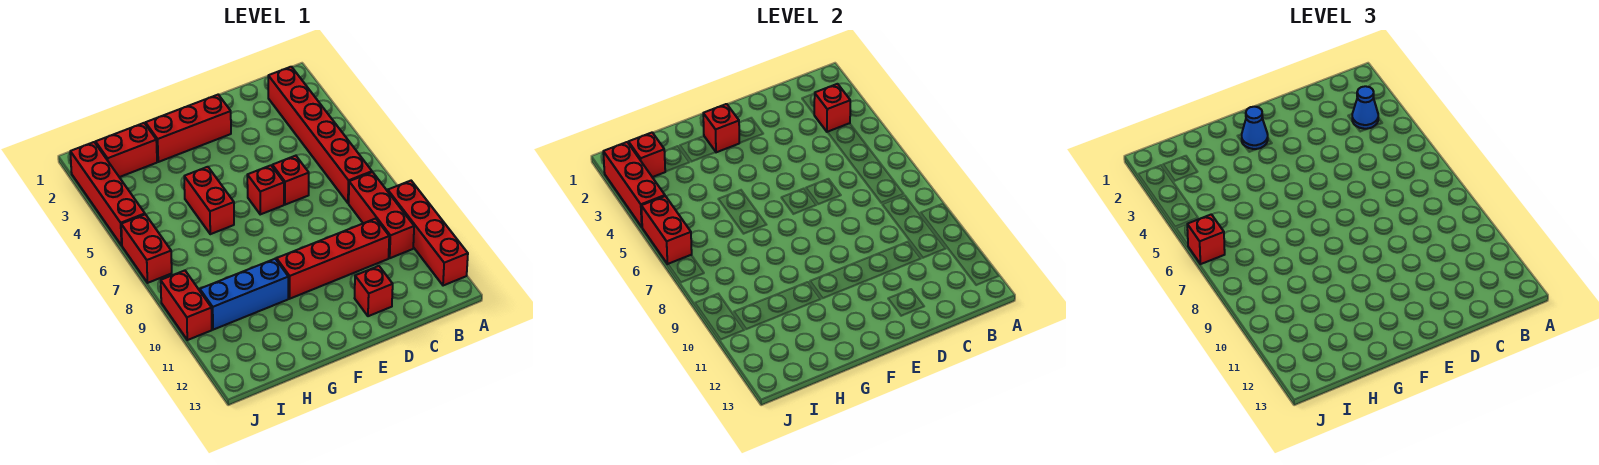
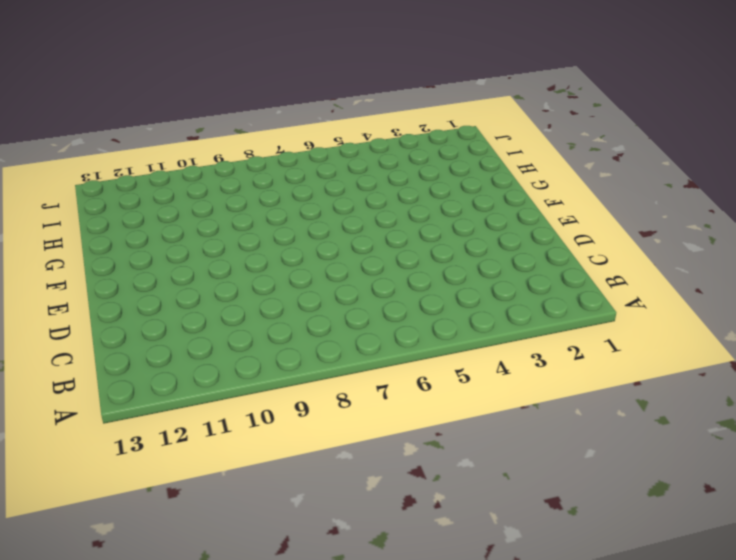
none -> red brick A9:A12 level 1
none -> red brick B2:B7 level 1
none -> red brick B8:B10 level 1

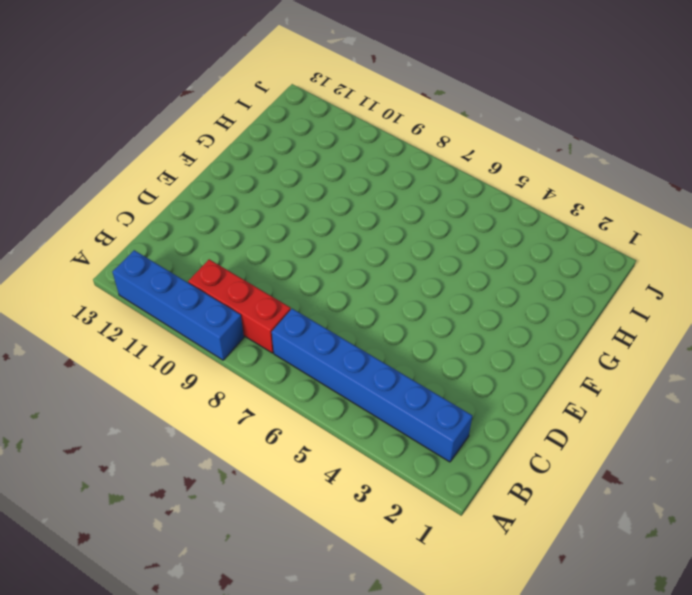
blue brick A9:A12 level 1 -> red brick A9:A12 level 1
blue brick B2:B7 level 1 -> red brick B2:B7 level 1
none -> red brick C10:F10 level 1
none -> red brick D6 level 1
none -> red brick D12 level 1

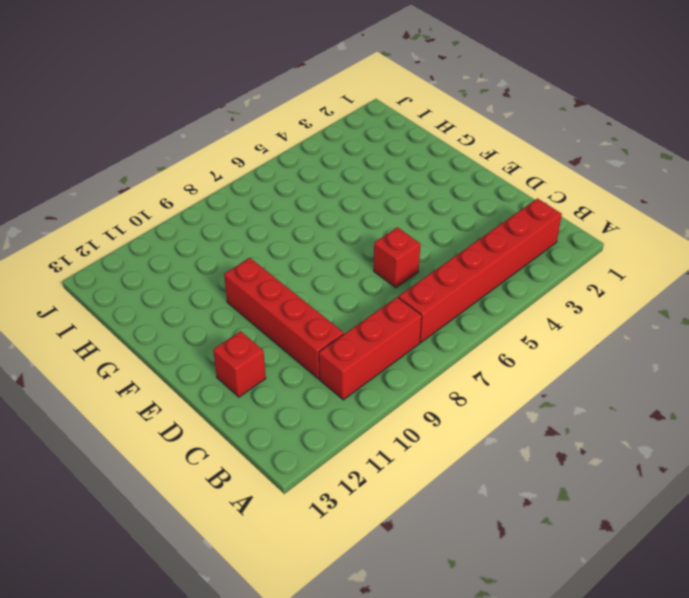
none -> red brick A9:A12 level 1
none -> red brick E2:G2 level 1
none -> red brick E6 level 1

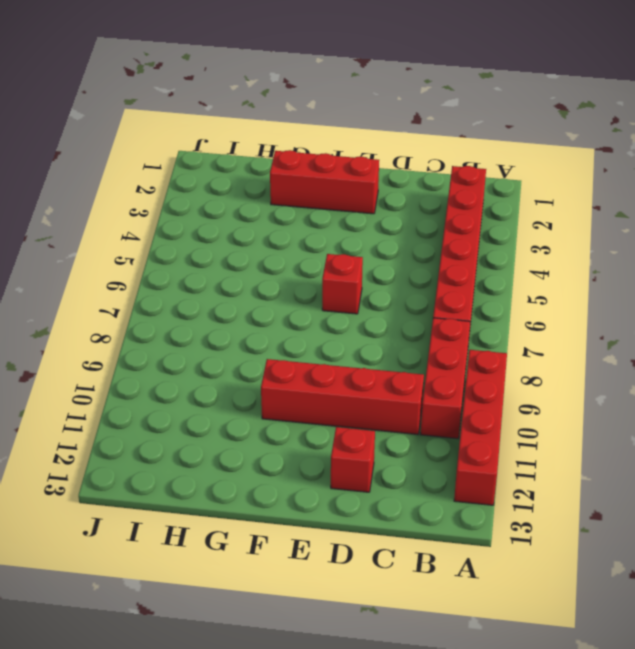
none -> red brick D6 level 1
none -> red brick G5:G6 level 1
none -> blue brick G10:I10 level 1

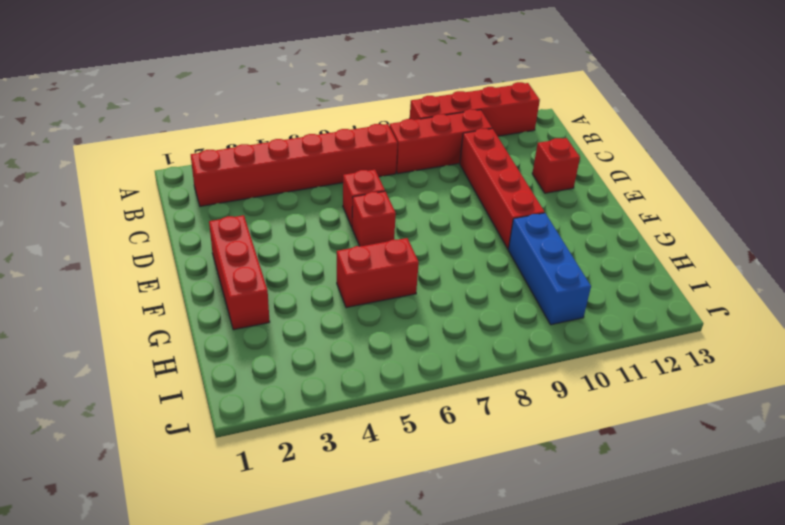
none -> red brick H2:I2 level 1
none -> red brick J2:J5 level 1
none -> red brick J6:J7 level 1

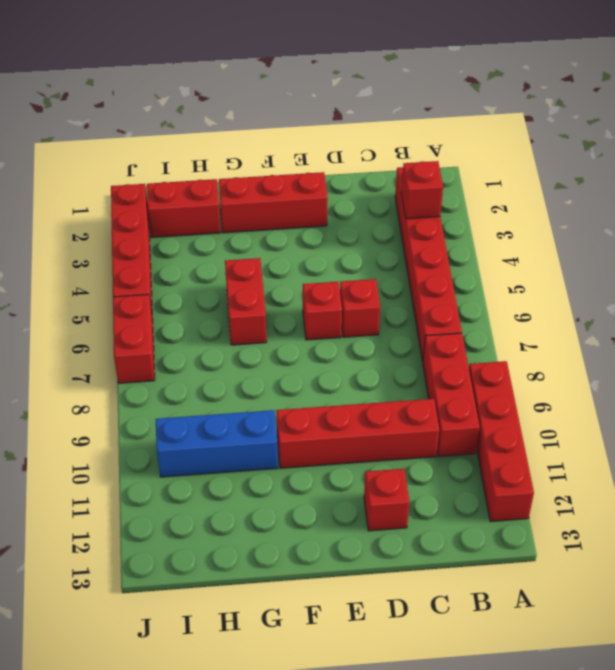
none -> red brick J9:J10 level 1
none -> red brick F2 level 2
none -> red brick I2 level 2

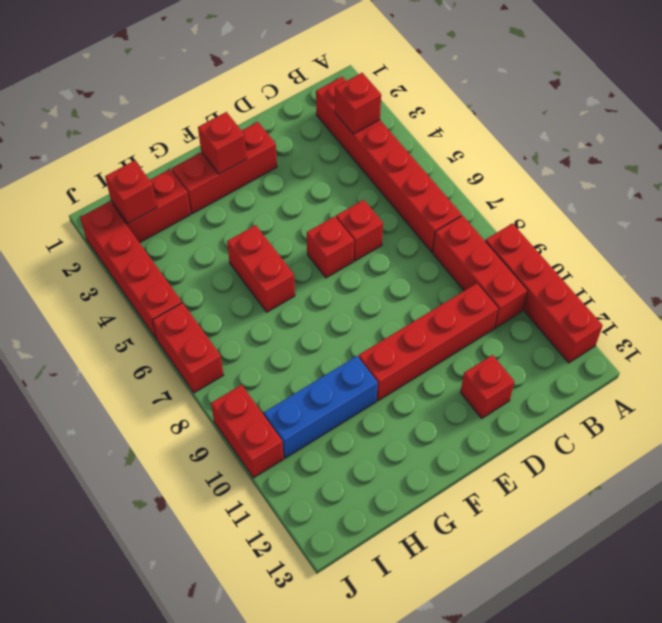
none -> red brick J2:J4 level 2
none -> red brick J5:J6 level 2
none -> blue cone B3 level 3

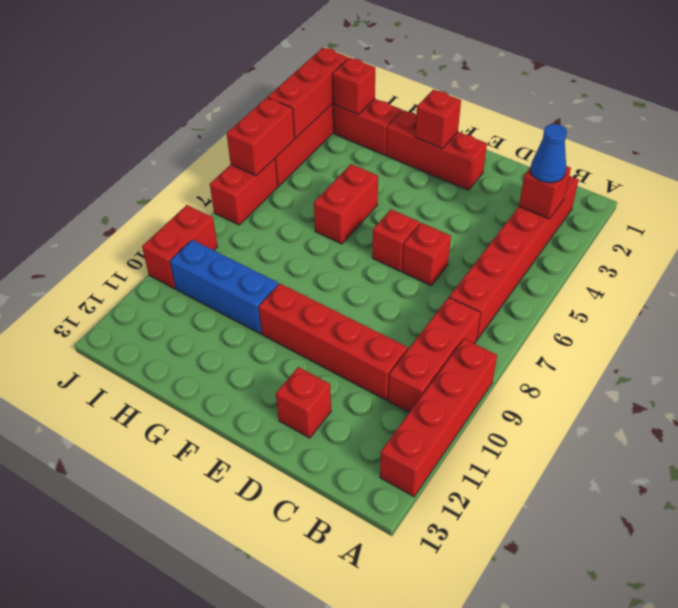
none -> blue cone F2 level 3
none -> red brick J6 level 3

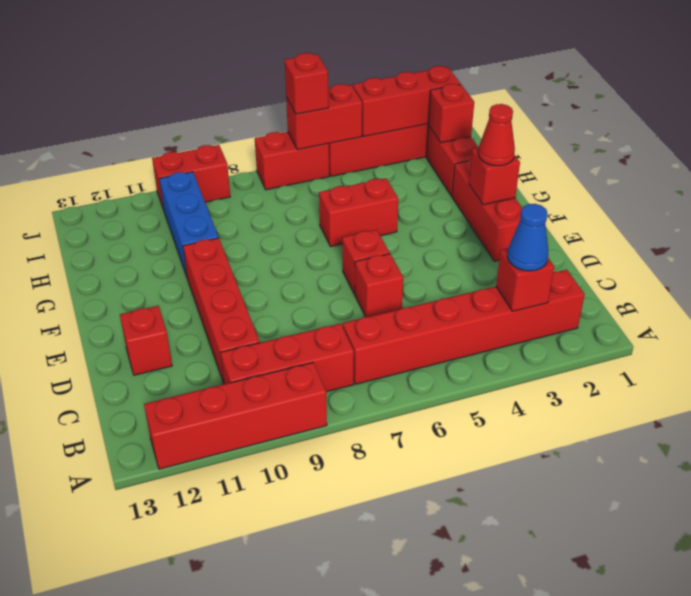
red cone F2 level 3 -> blue cone F2 level 3

